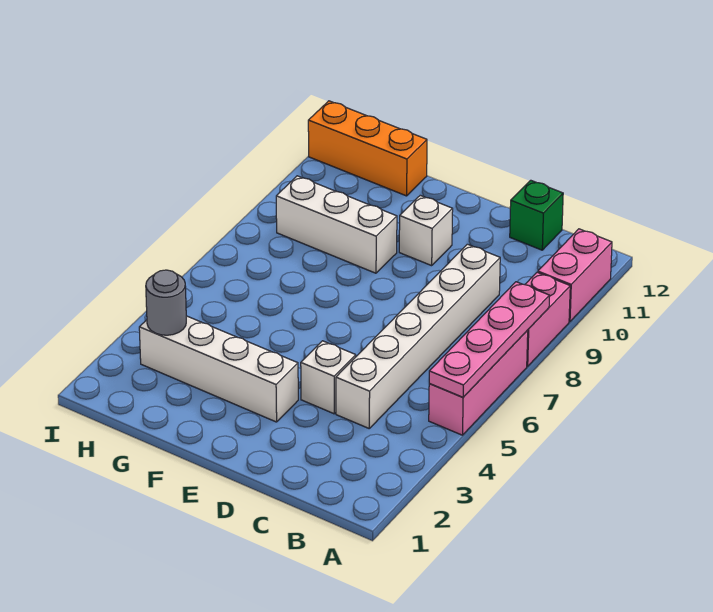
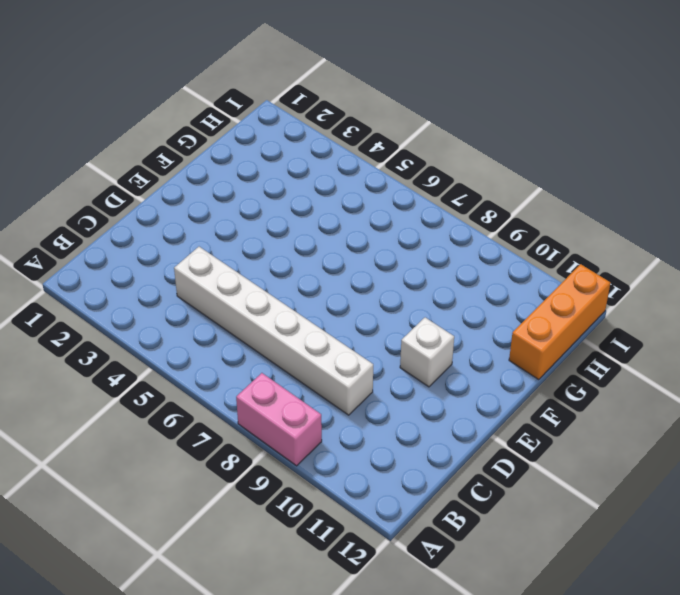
none -> pink brick A5:A7 level 1
none -> pink brick A10:A11 level 1
none -> green brick C12 level 1

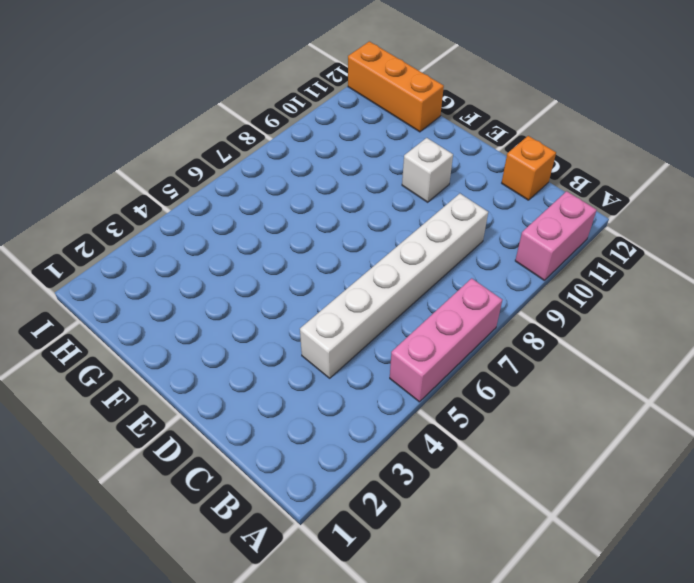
orange brick C12 level 1 -> green brick C12 level 1
none -> pink brick A8:A9 level 1
none -> white brick D4 level 1
none -> white brick E3:H3 level 1

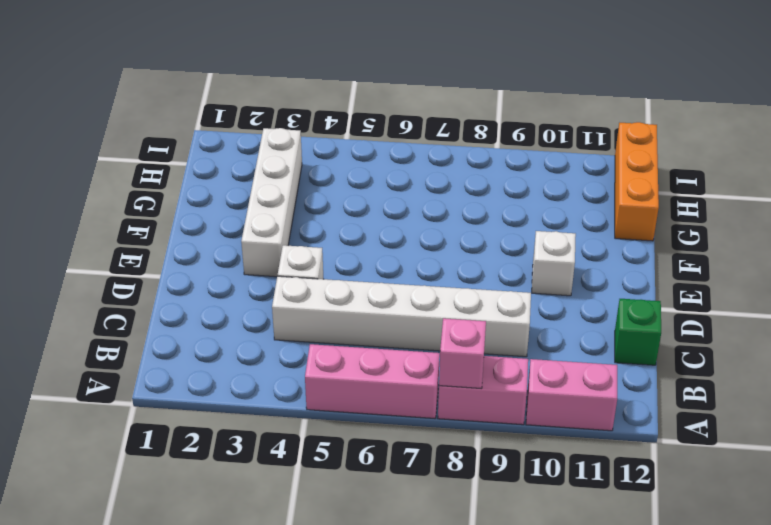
pink brick A8 level 2 -> pink plate A5:A8 level 2
none -> white brick F9:H9 level 1
none -> grey round brick H3 level 2

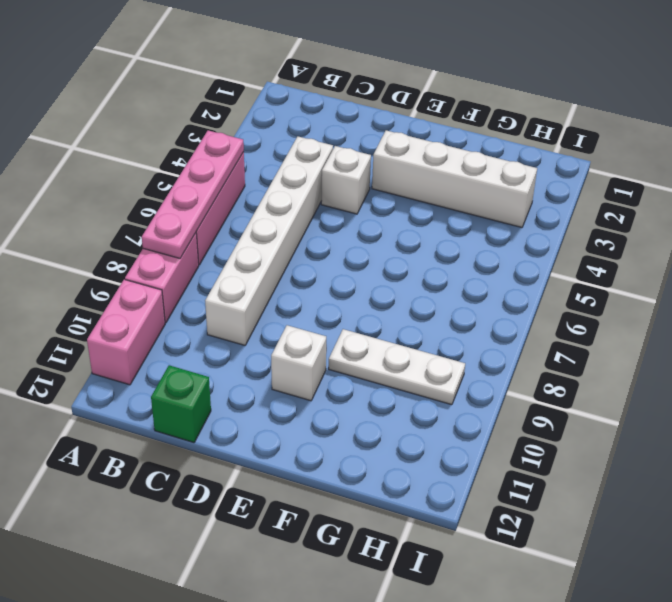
white plate F9:H9 level 1 -> white brick F9:H9 level 1
none -> orange brick G12:I12 level 1
none -> grey round brick H3 level 2

